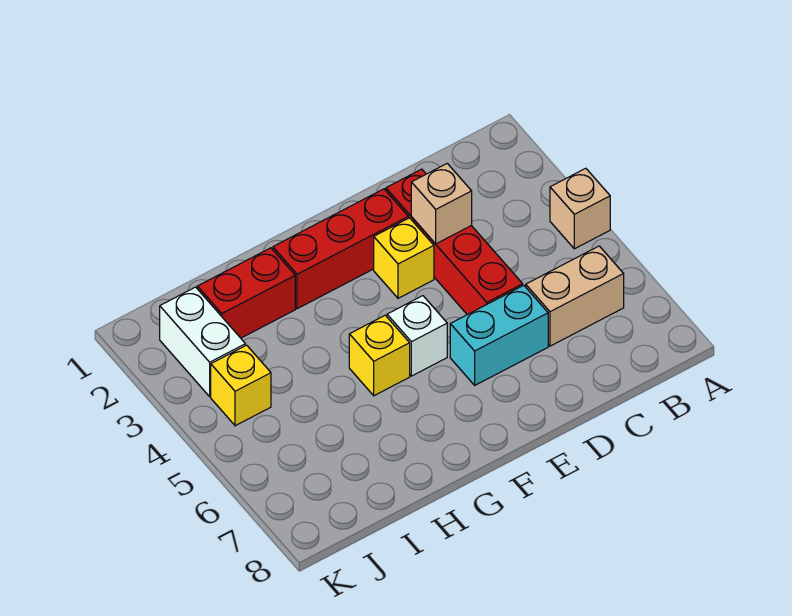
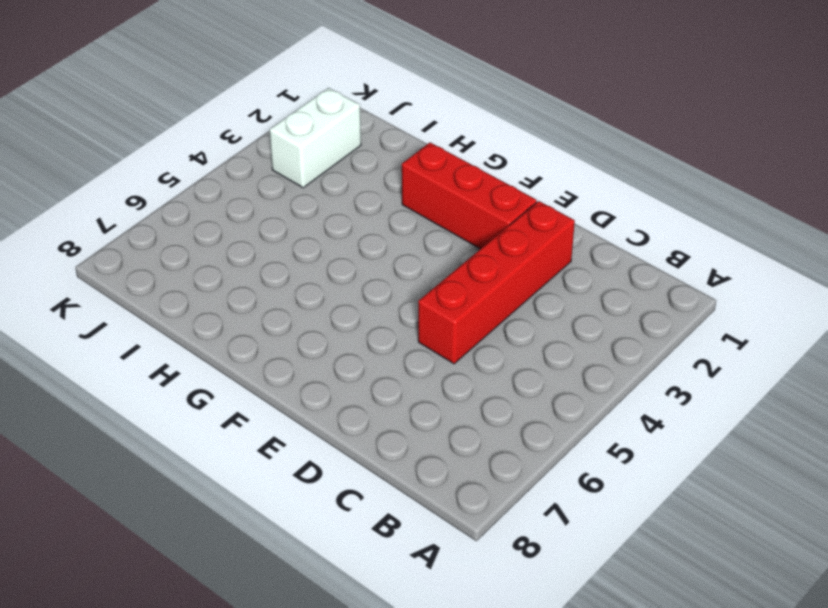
none -> tan brick A4 level 1
none -> tan brick B6:C6 level 1
none -> cyan brick D6:E6 level 1

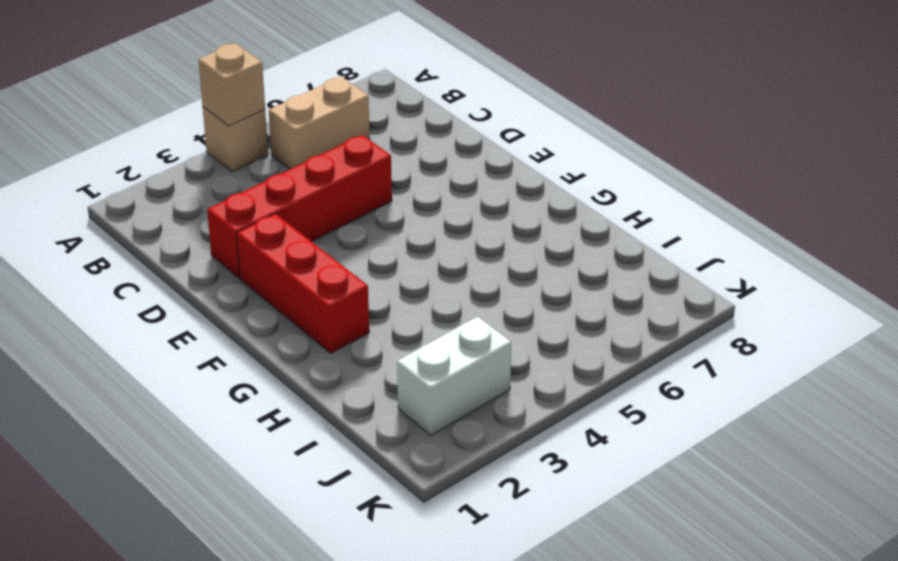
tan brick A4 level 2 -> tan brick D3 level 2
tan brick B5:B6 level 1 -> tan brick B6:C6 level 1
none -> cyan brick D6:E6 level 1
none -> yellow brick E3 level 1
none -> white brick F5 level 1

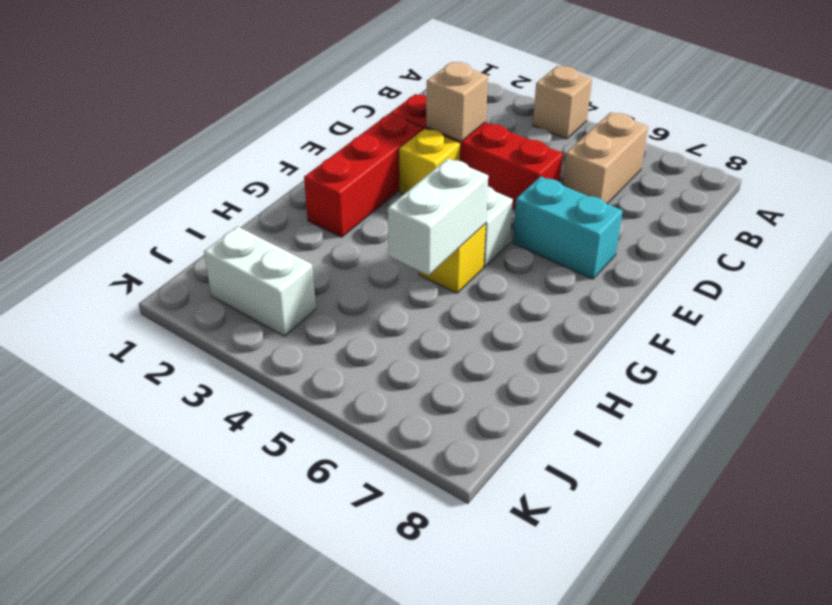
cyan brick E6:E7 level 1 -> cyan brick D6:E6 level 1
white brick G5:H5 level 2 -> none
none -> red brick H2:I2 level 1
none -> yellow brick J4 level 1

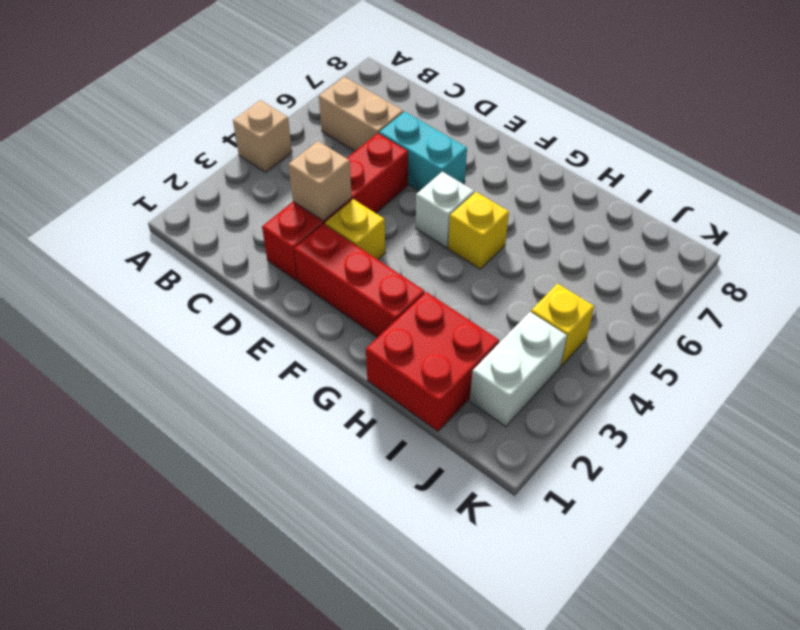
red brick H1:I2 level 1 -> red brick H2:I2 level 1

